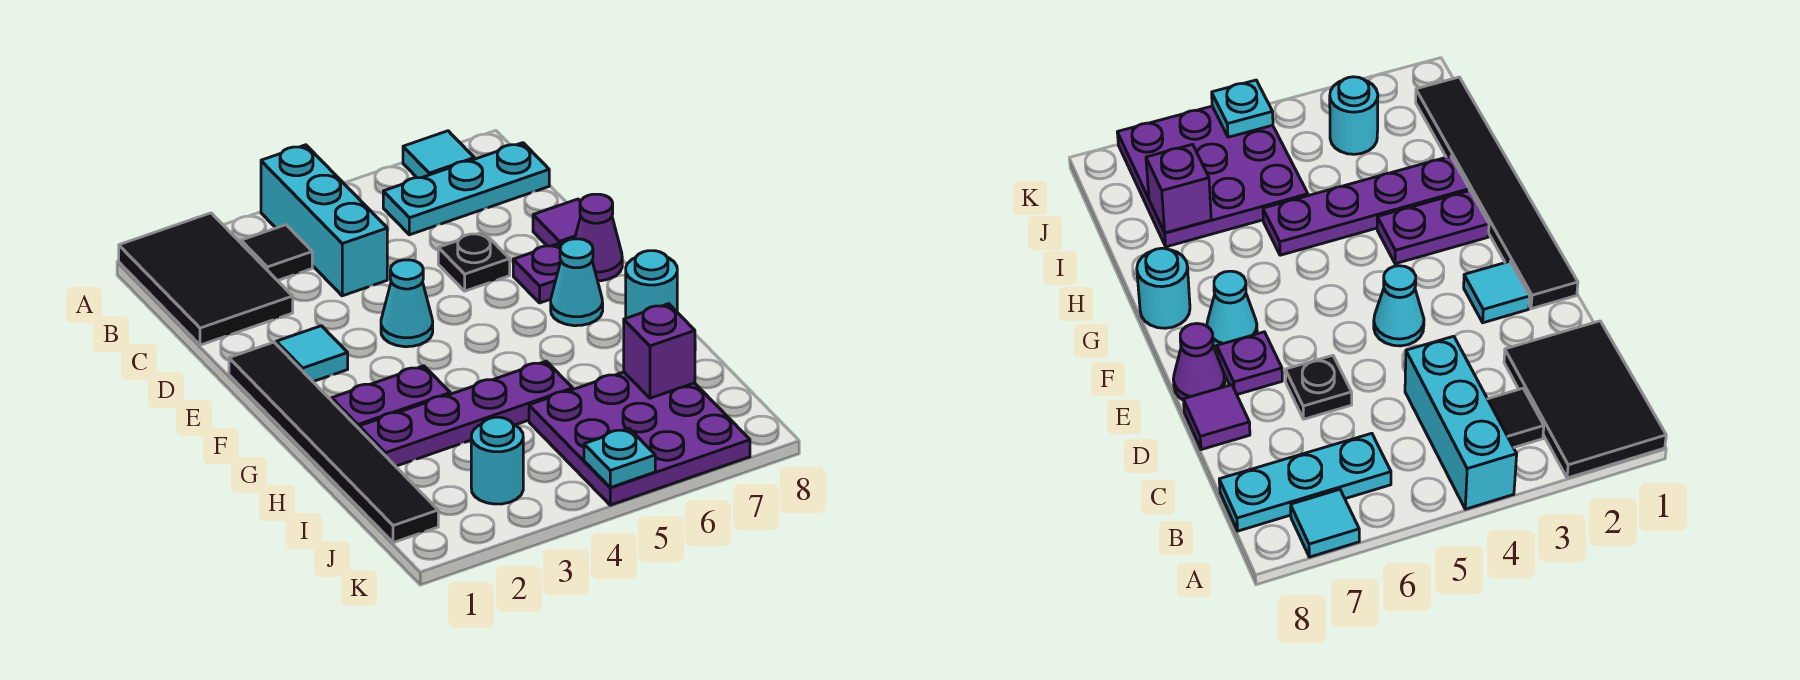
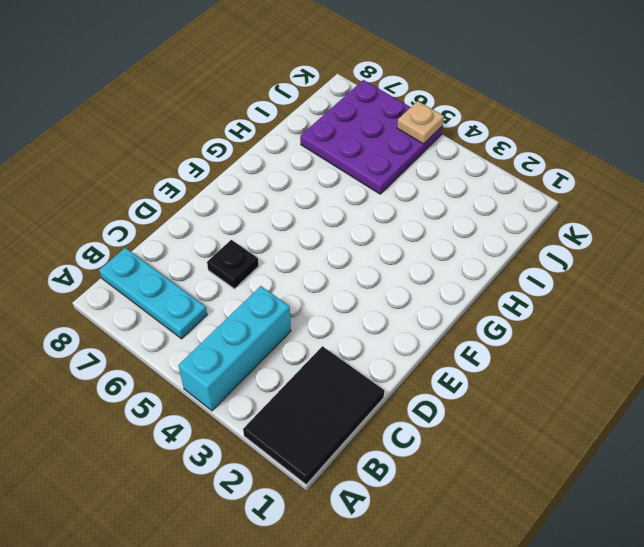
tan plate K5 level 2 -> cyan plate K5 level 2
none -> cyan tile A7 level 1
none -> black tile B3 level 1
none -> purple tile D8 level 1

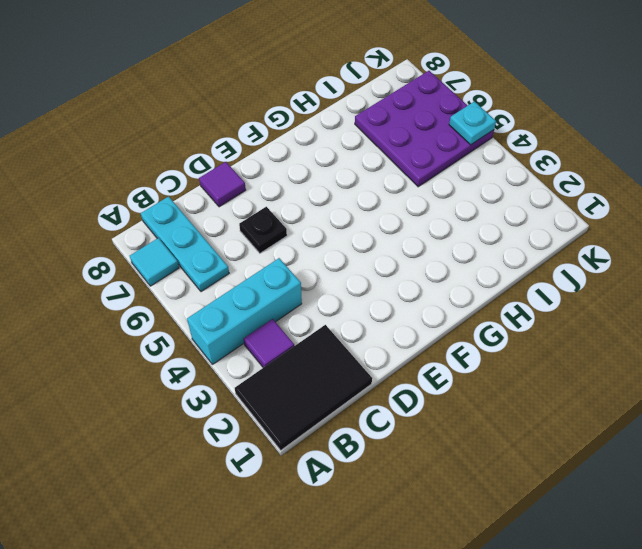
purple tile B3 level 1 -> black tile B3 level 1
none -> black tile E1:J1 level 1
none -> cyan tile E2 level 1
none -> cyan cone E4 level 1

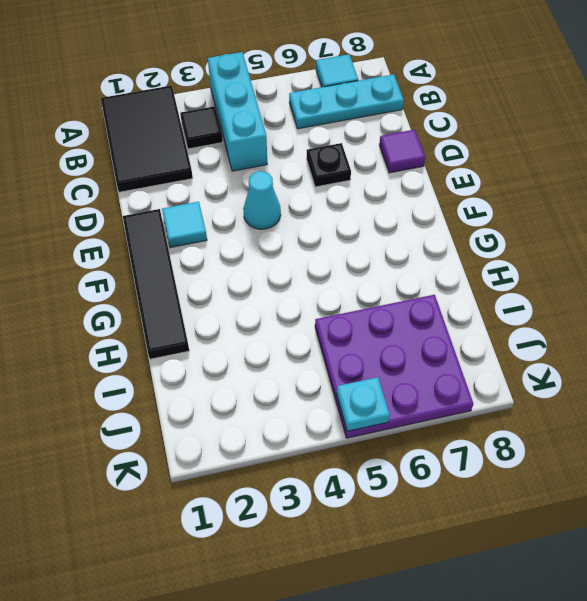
black tile E1:H1 level 1 -> black tile E1:J1 level 1
none -> purple plate E7 level 1
none -> purple cone E8 level 1
none -> cyan cone F7 level 1

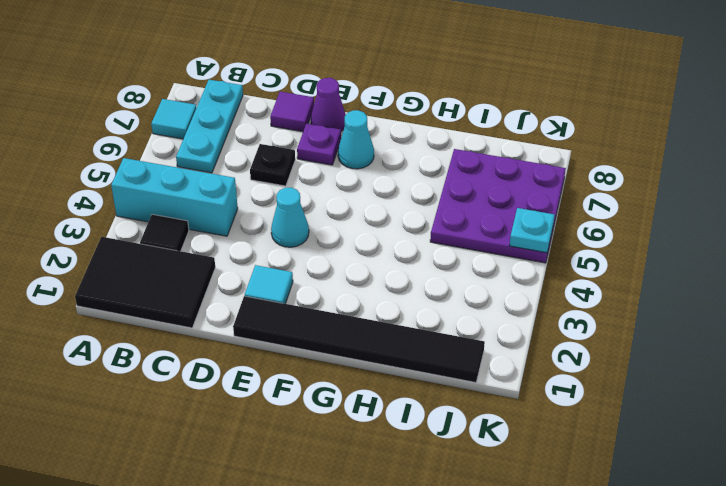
none -> purple plate G2:G3 level 1
none -> cyan round brick G8 level 1
none -> purple plate H2:H5 level 1

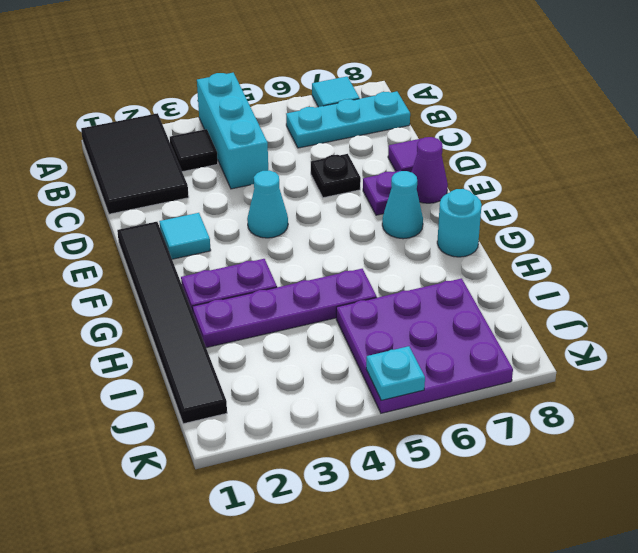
none -> cyan round brick J3 level 1
none -> purple brick I7 level 2

